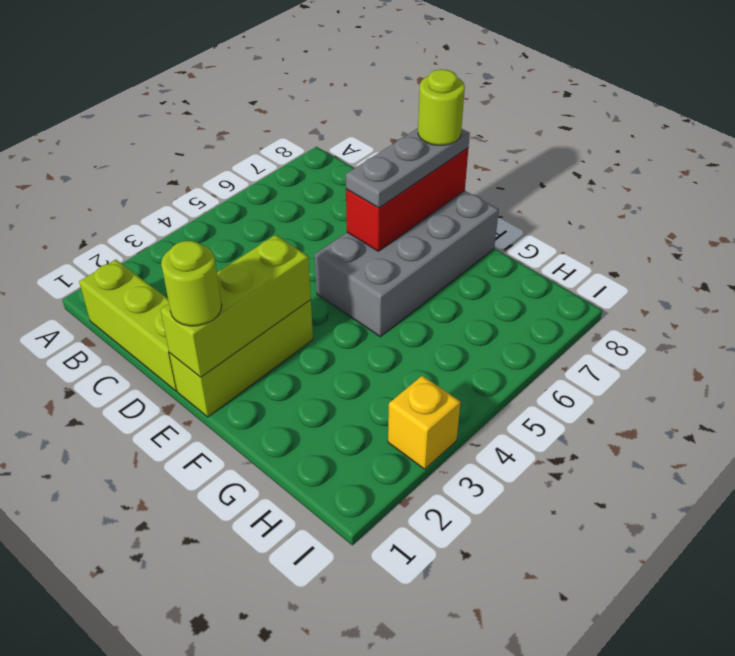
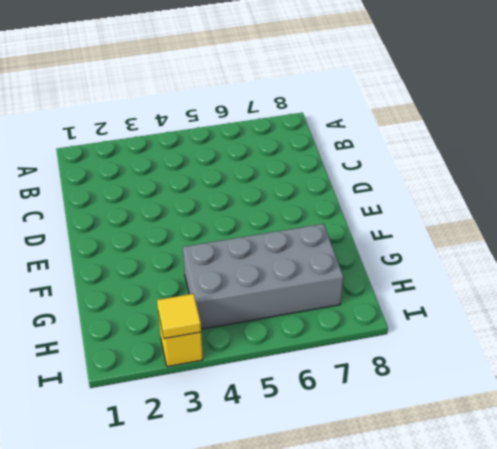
grey brick G4:H7 level 1 -> grey brick E5:F8 level 1
yellow tile I3 level 2 -> none
none -> lime brick B1:D1 level 1
none -> lime brick E1:E3 level 1

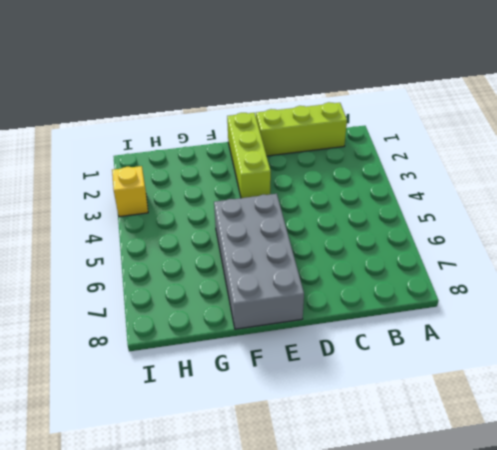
none -> lime brick E1:E3 level 2
none -> red brick E6:E8 level 2

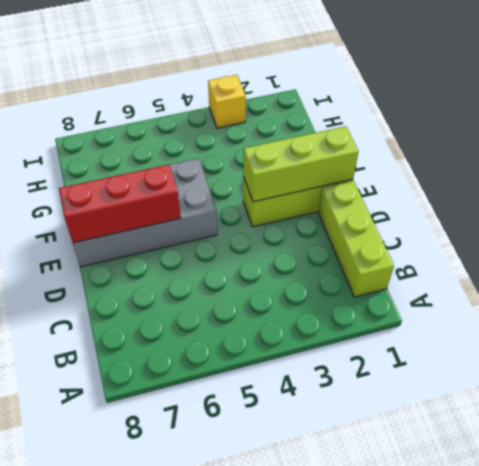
none -> lime round brick E1 level 3
none -> grey plate E6:E8 level 3

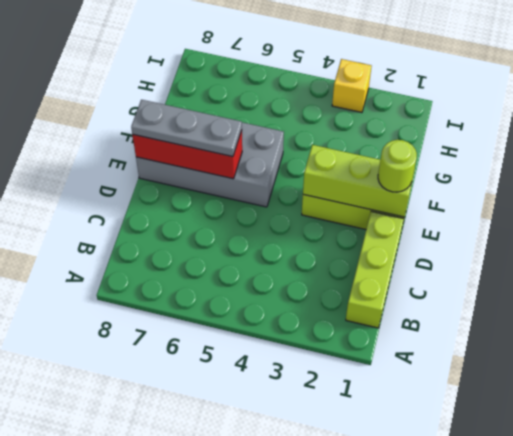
none -> lime round brick E8 level 4

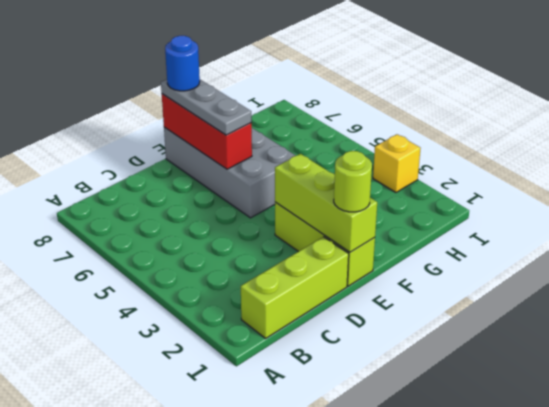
blue round brick E8 level 4 -> lime round brick E8 level 4

